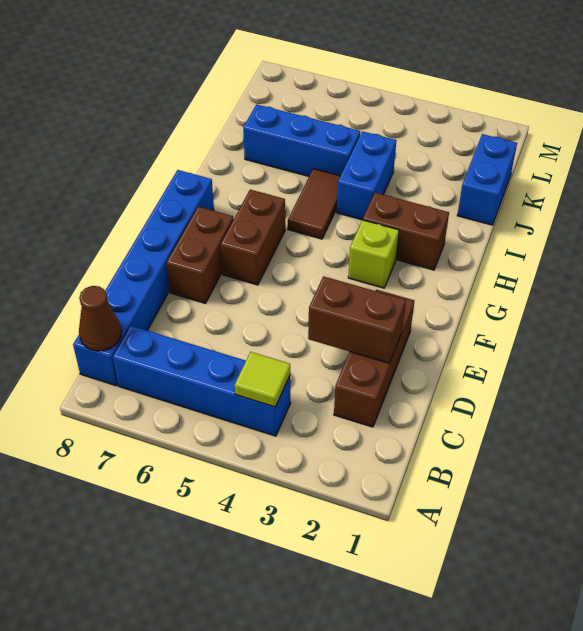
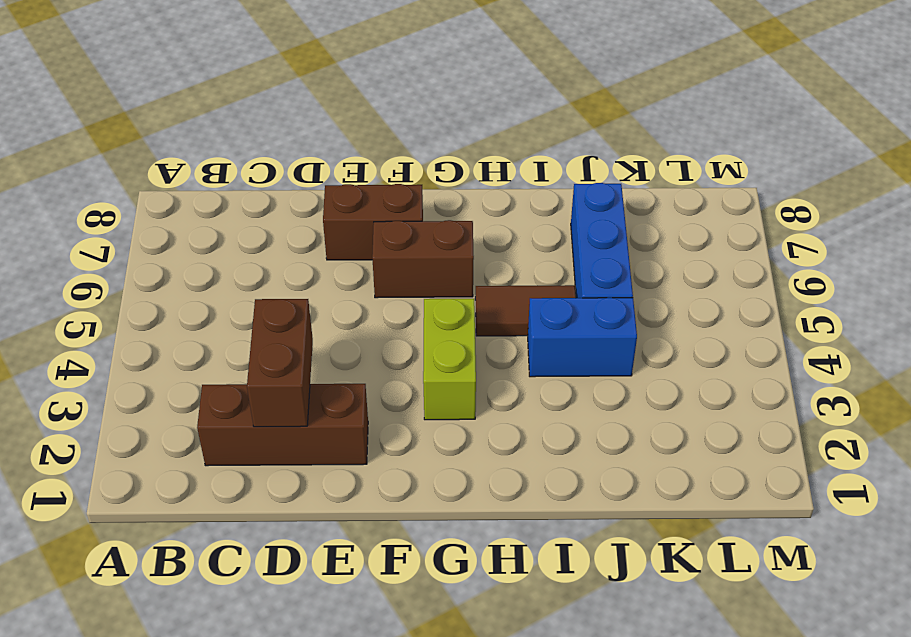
lime brick G3:G4 level 1 -> lime brick G3 level 1
none -> blue brick B4:B7 level 1
none -> blue brick B8:G8 level 1
none -> brown brick H2:H3 level 1

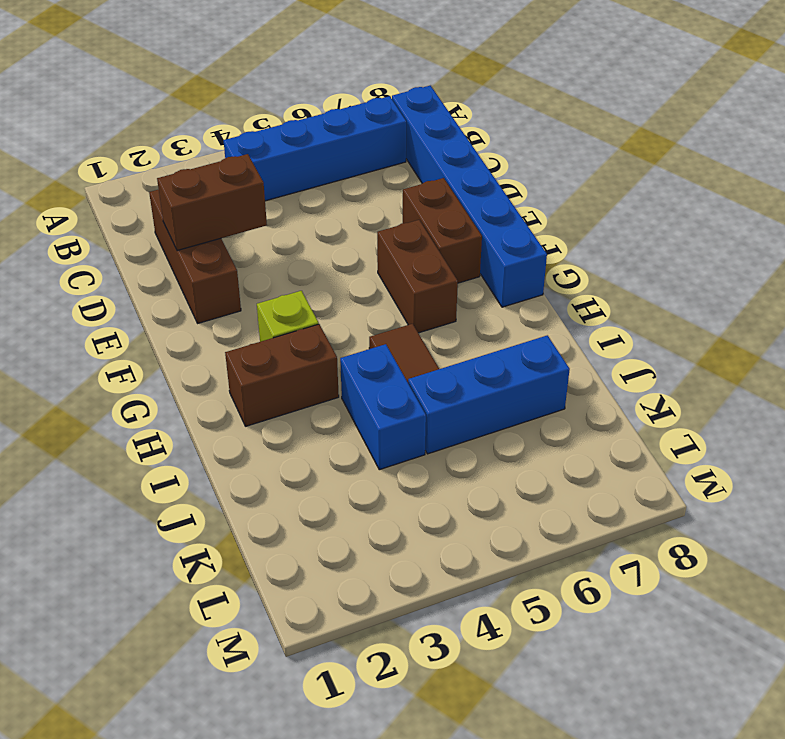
none -> blue brick J1:K1 level 1
none -> lime tile B4 level 2
none -> brown cone B8 level 2

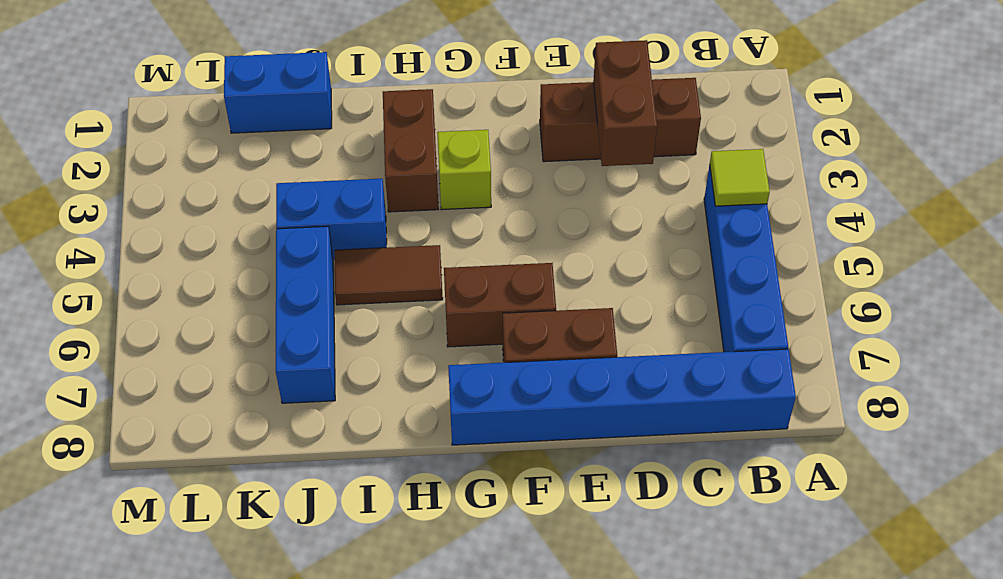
none -> brown cone B8 level 2

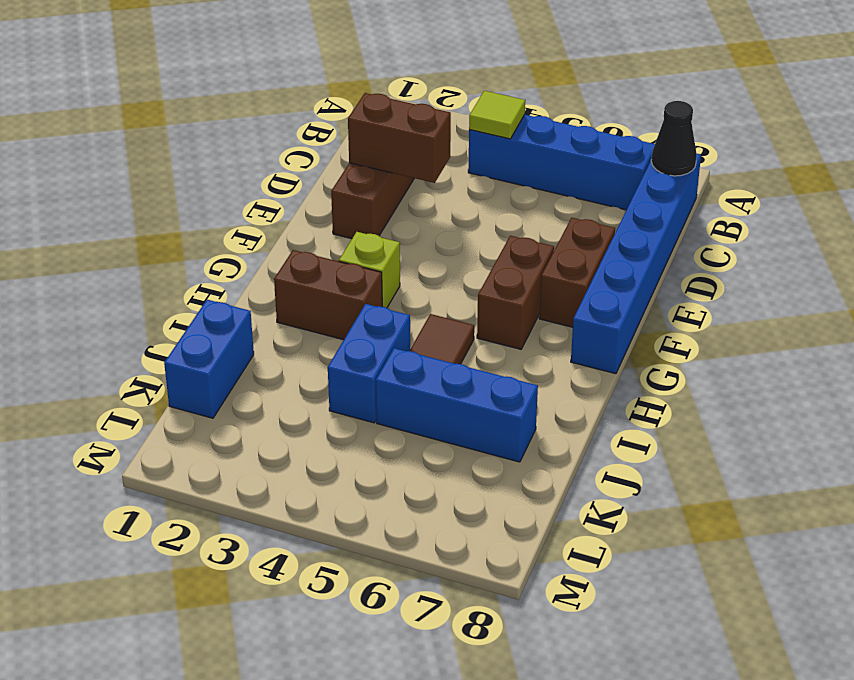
black cone B8 level 2 -> brown cone B8 level 2

